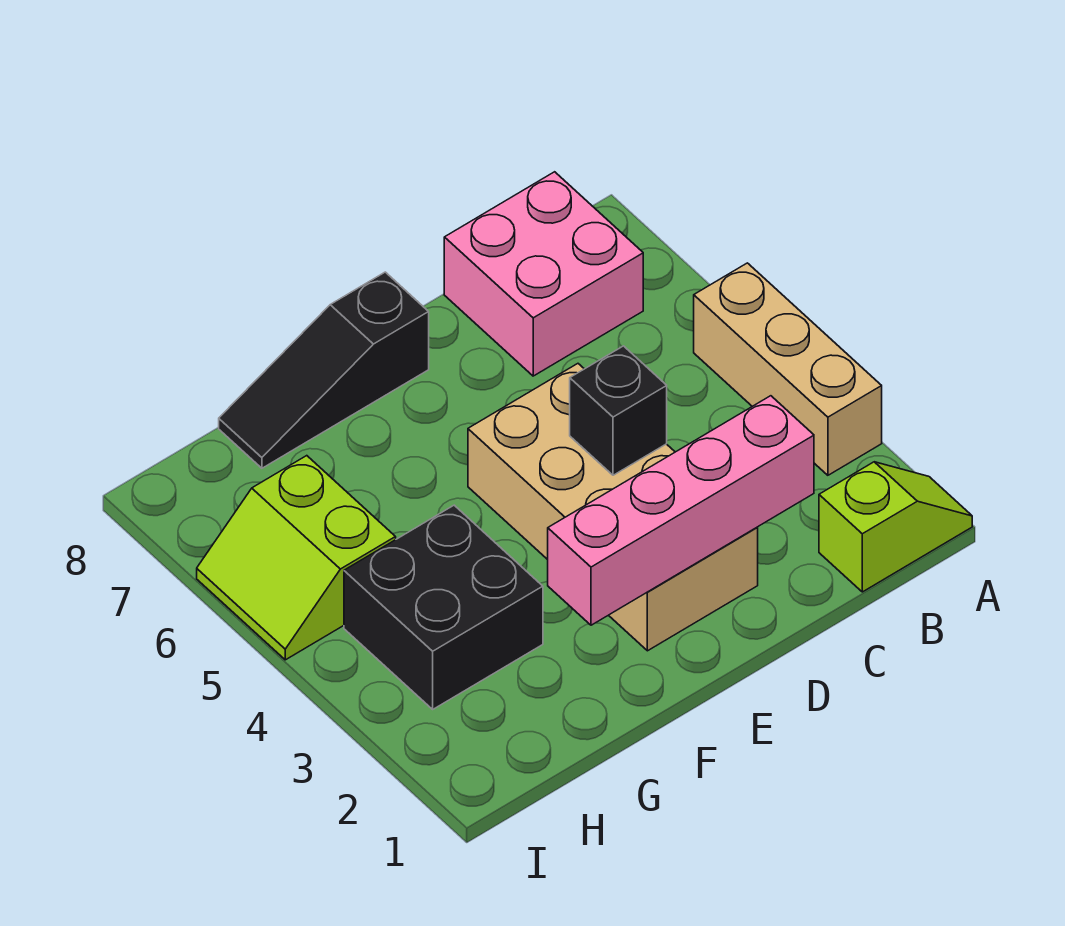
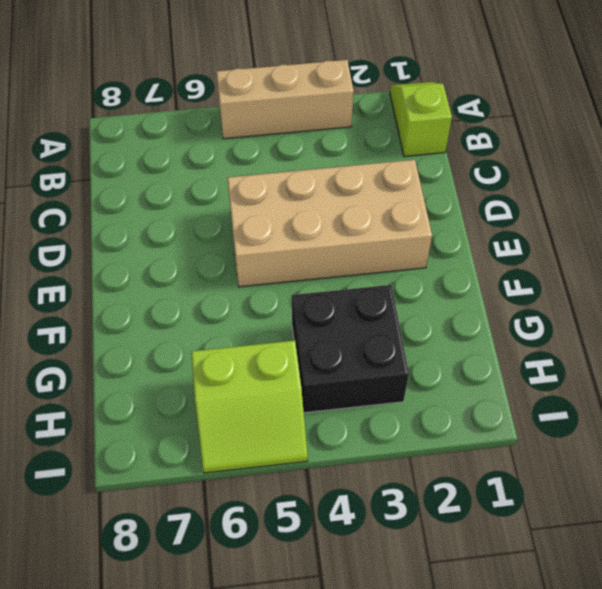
none -> pink brick B7:C8 level 1
none -> black slope E8:G8 level 1 top E

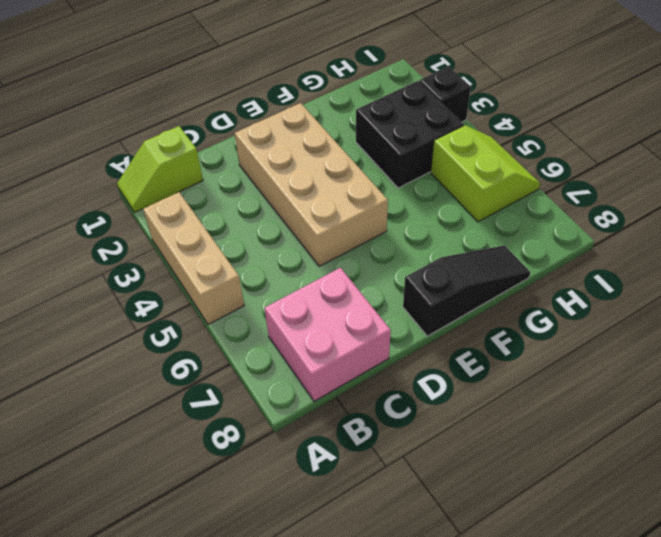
black brick I3 level 1 -> black brick D4 level 2
none -> pink brick C2:F2 level 2

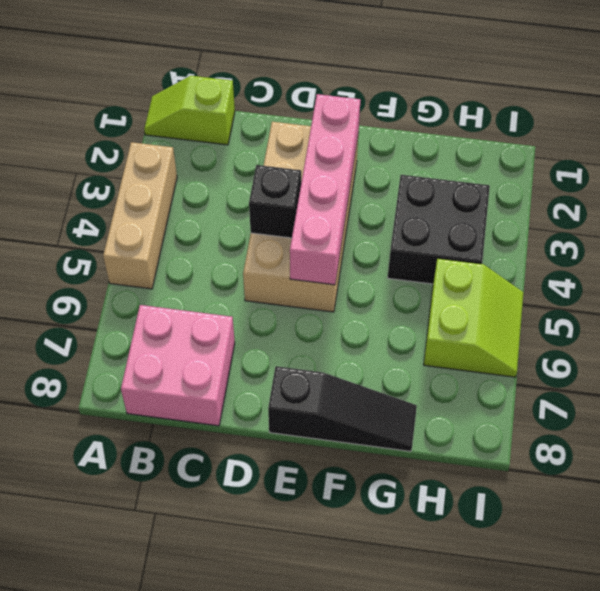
pink brick E2:E5 level 2 -> pink brick C2:F2 level 2

